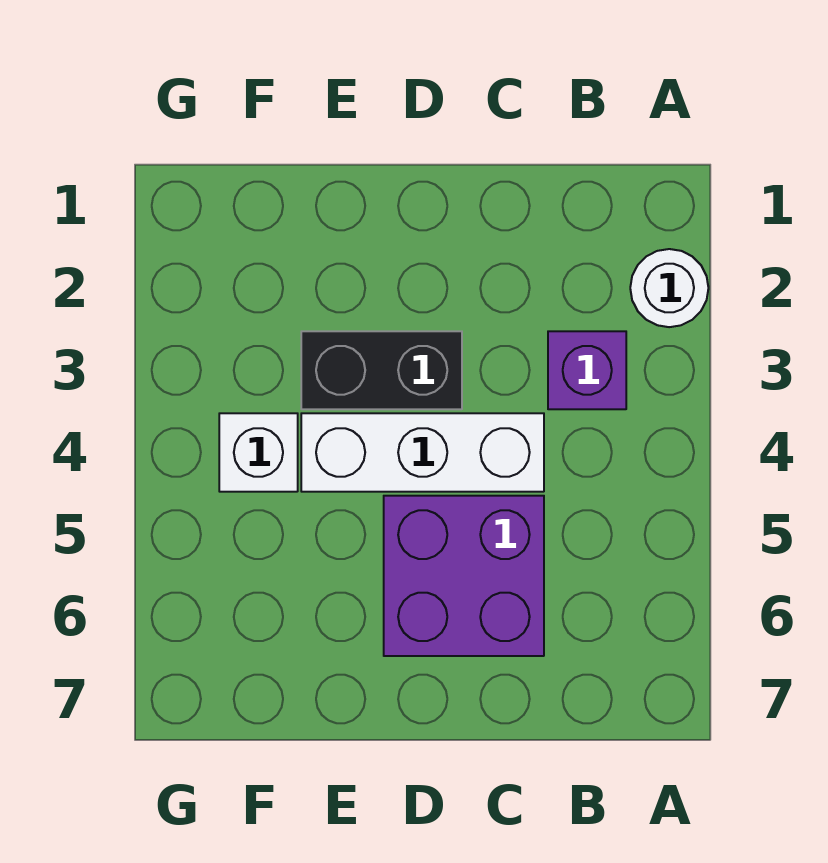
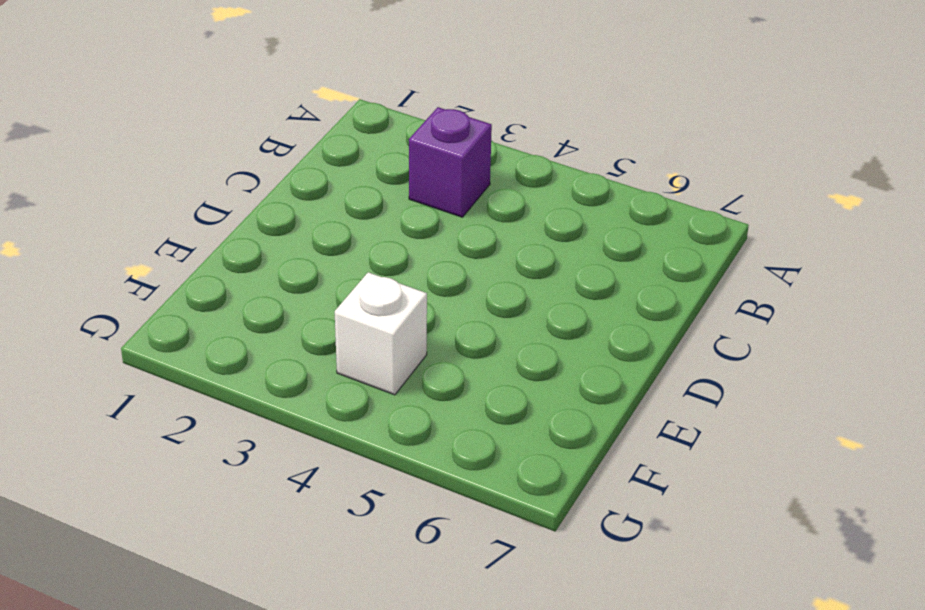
none -> white round brick A2 level 1
none -> white brick C4:E4 level 1

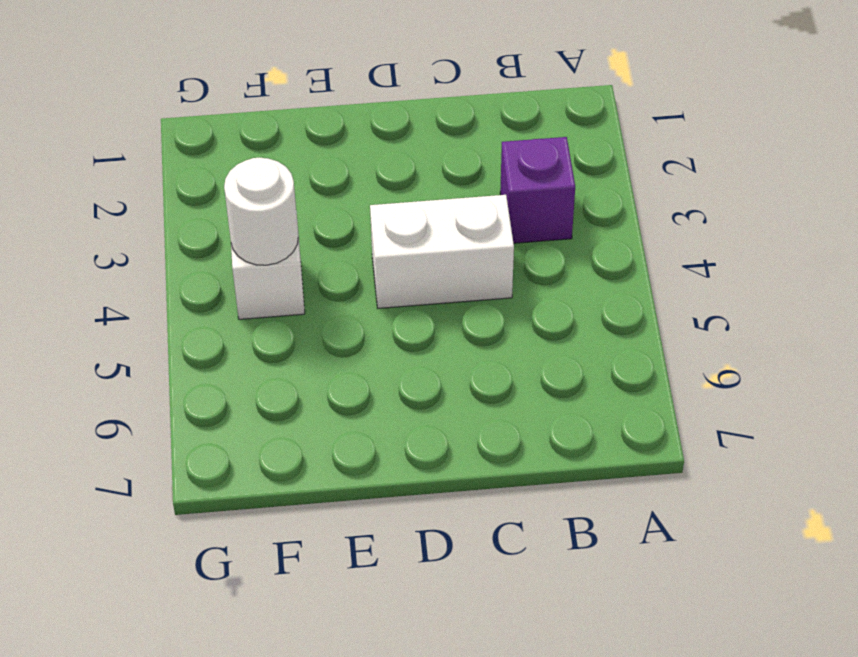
white brick C4:D4 level 1 -> white brick C4:E4 level 1
white round brick F4 level 2 -> white round brick A2 level 1
none -> purple brick C5:D6 level 1
none -> black brick D3:E3 level 1

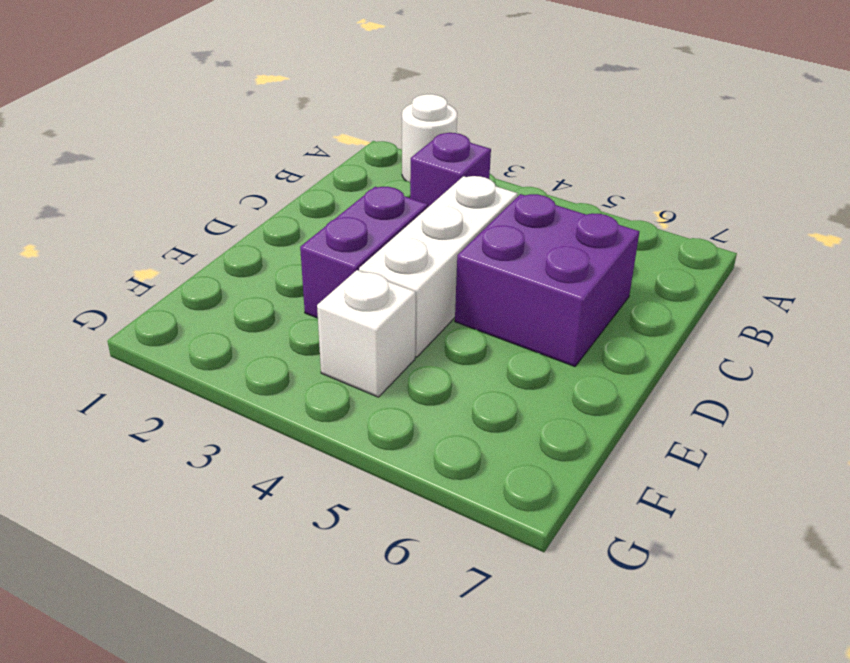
purple brick D3:E3 level 1 -> black brick D3:E3 level 1

